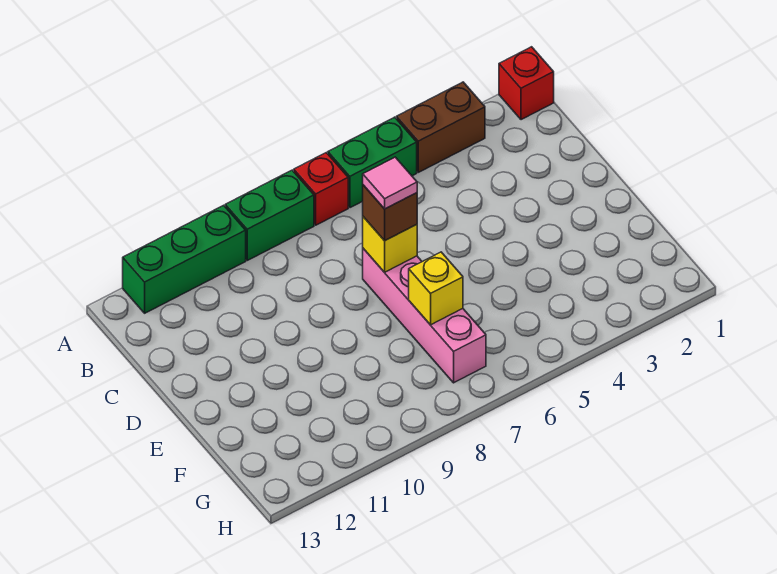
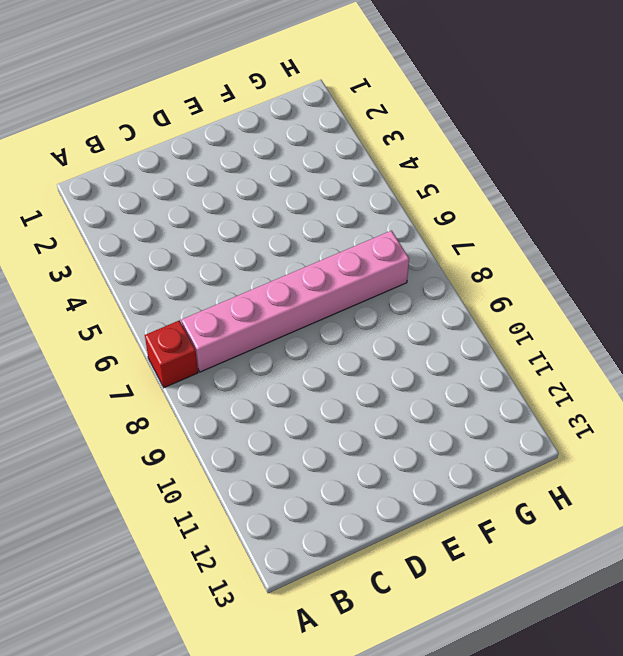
pink brick B7:G7 level 1 -> pink brick D7:G7 level 1
none -> red brick A1 level 1
none -> brown brick A3:A4 level 1

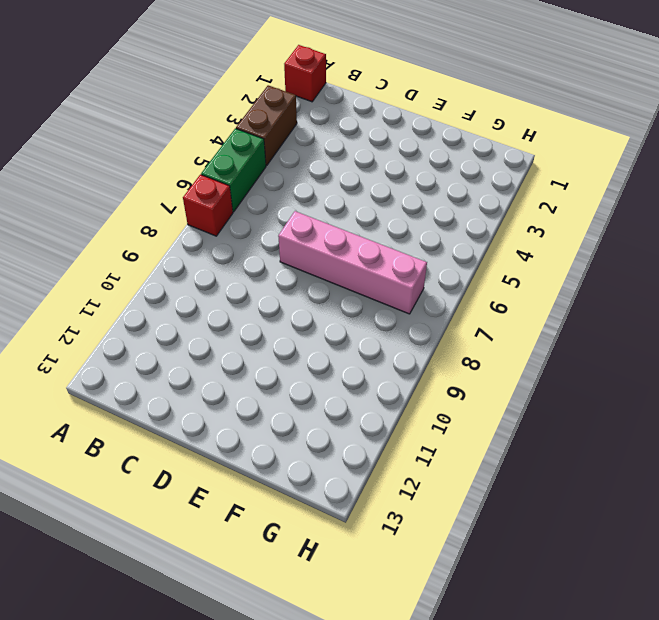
none -> green brick A8:A9 level 1
none -> green brick A10:A12 level 1

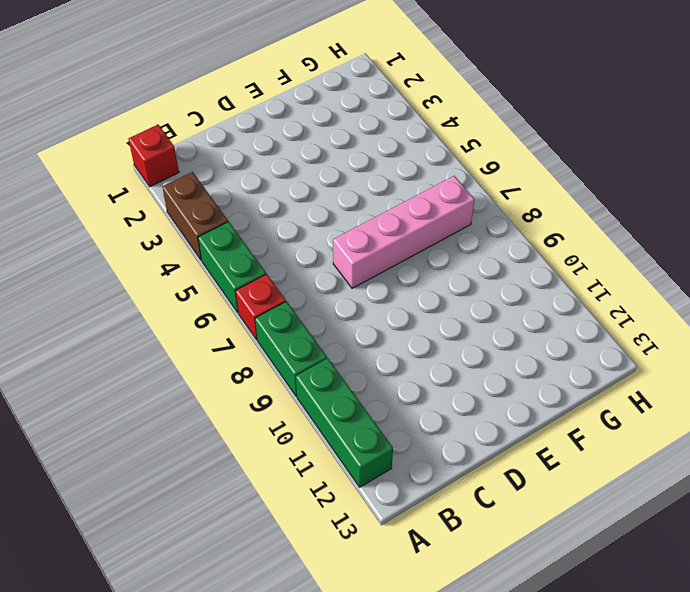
none -> yellow brick D7 level 2
none -> yellow brick F7 level 2

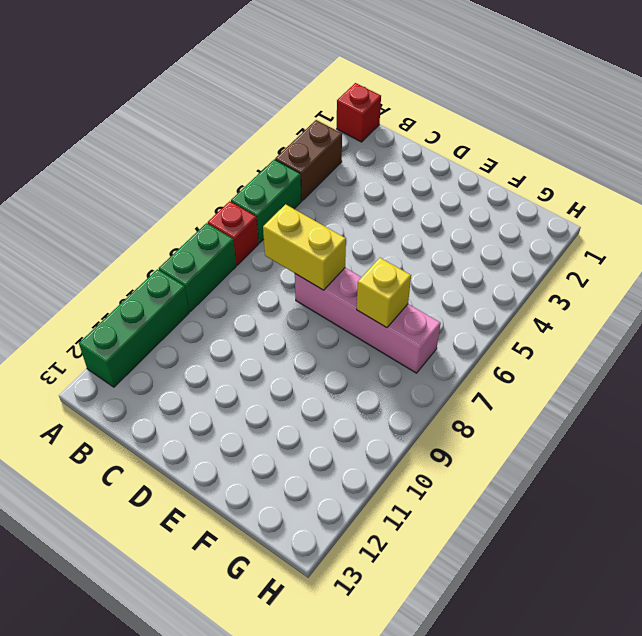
yellow brick C7:D7 level 2 -> yellow brick D7 level 2
none -> brown brick D7 level 3
none -> pink tile D7 level 4

